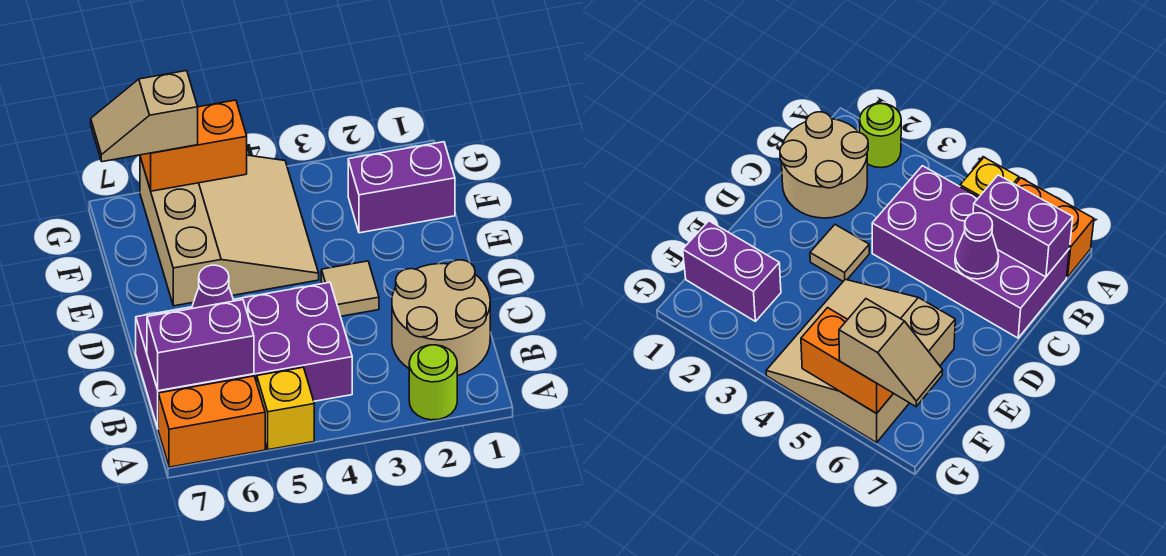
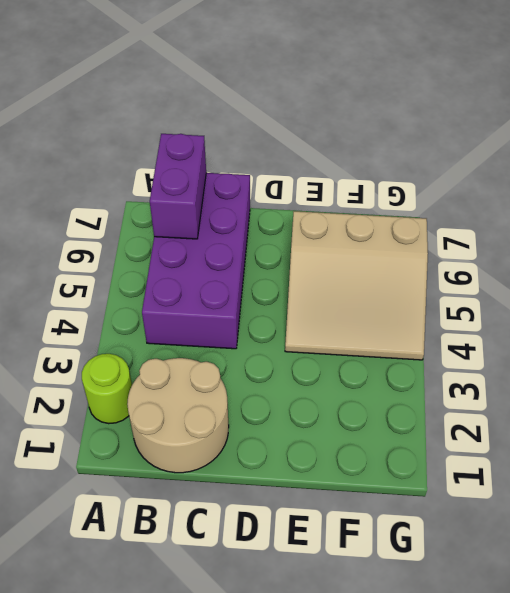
none -> yellow brick A5 level 1
none -> orange brick A6:A7 level 1
none -> tan tile D3 level 1

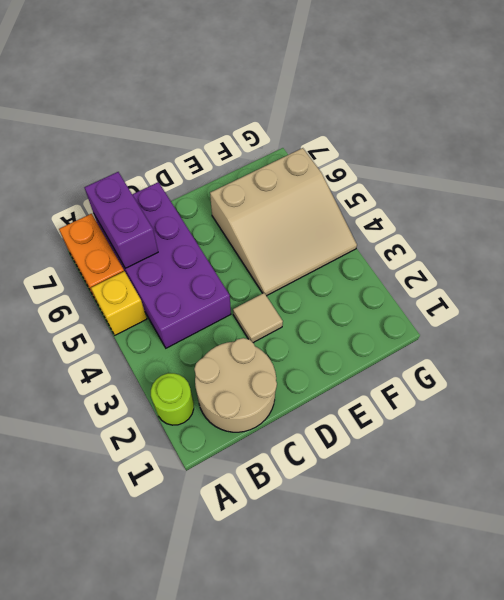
none -> purple brick F1:F2 level 1
none -> purple cone C6 level 2
none -> orange brick G5:G6 level 2

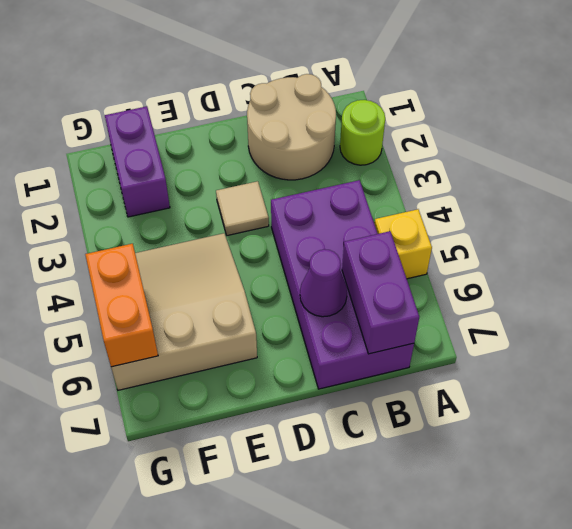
none -> orange brick A6:A7 level 1
none -> tan slope G6:G7 level 3 top 6

